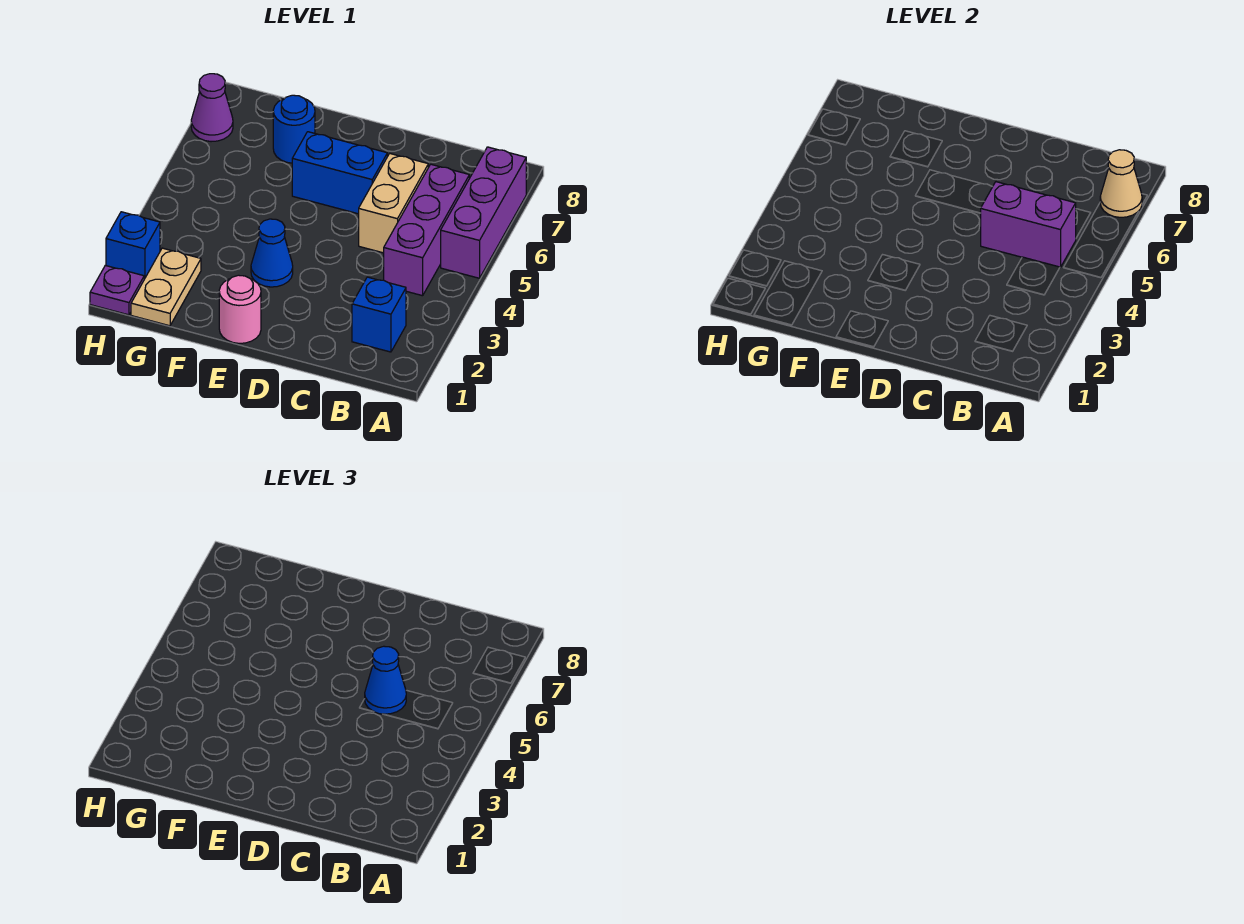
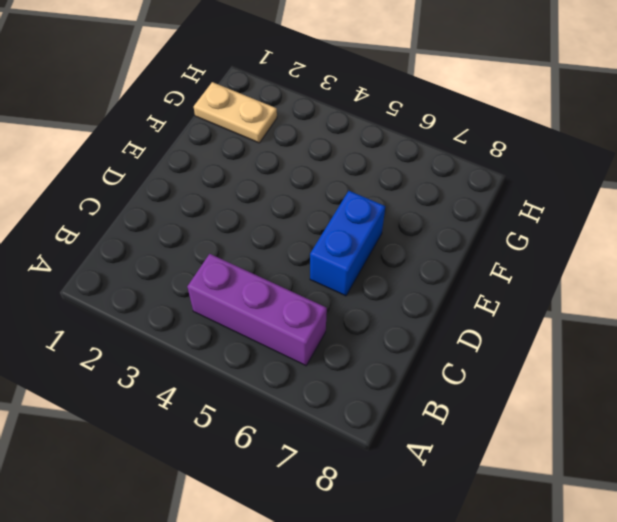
none -> purple brick A5:A7 level 1
none -> blue brick B2 level 1
none -> tan brick C5:C6 level 1

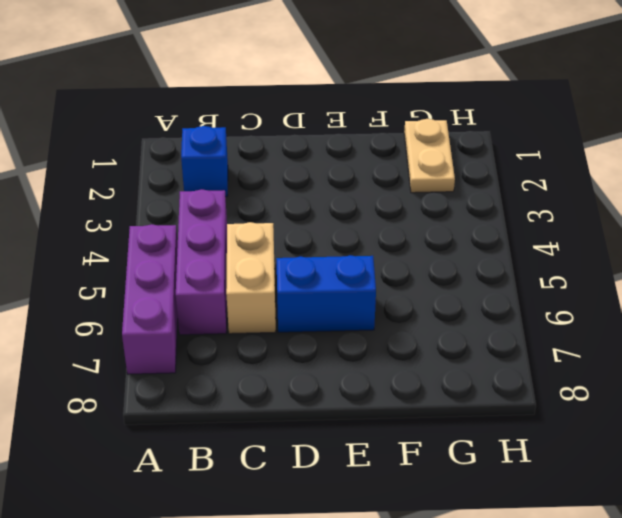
none -> pink round brick E1 level 1
none -> blue cone E3 level 1
none -> blue round brick F7 level 1

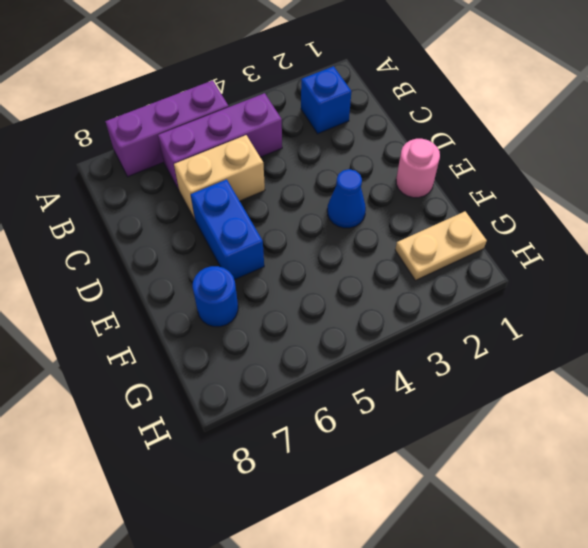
none -> purple plate H1 level 1
none -> blue brick H2 level 1
none -> purple cone H7 level 1

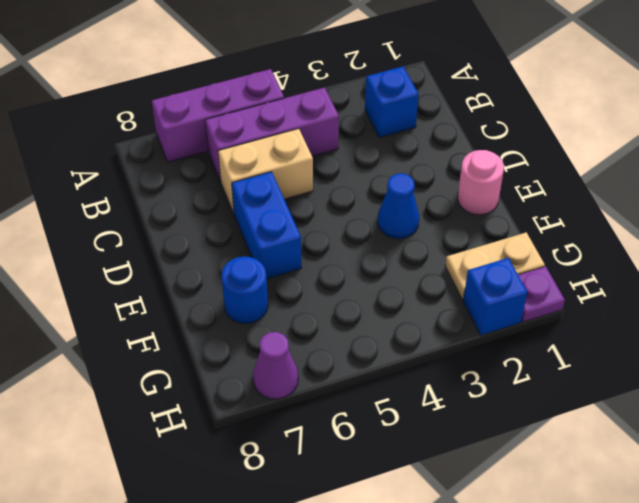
none -> tan cone A7 level 2
none -> purple brick B5:C5 level 2
none -> blue cone C5 level 3

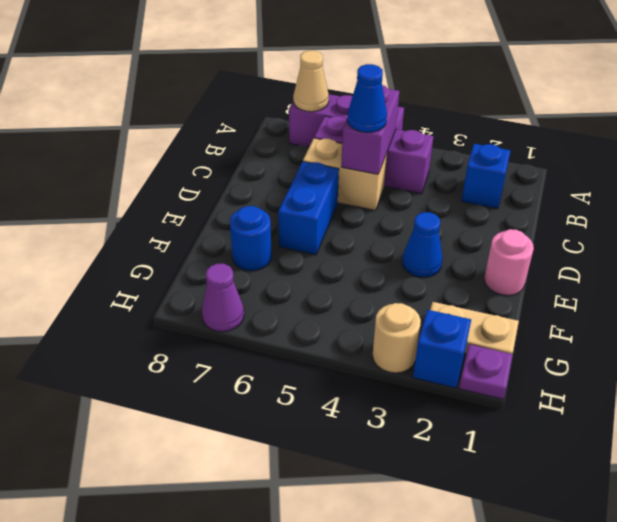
tan round brick H3 level 1 -> none

